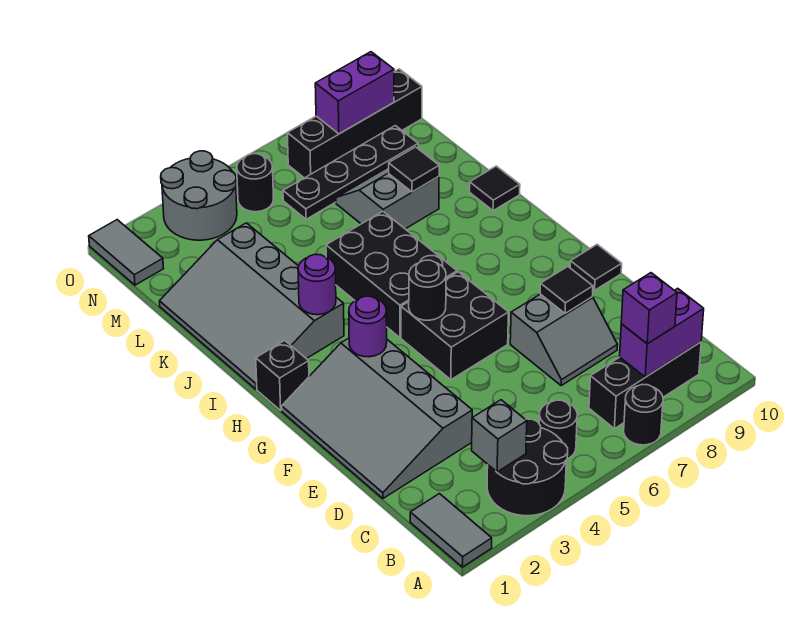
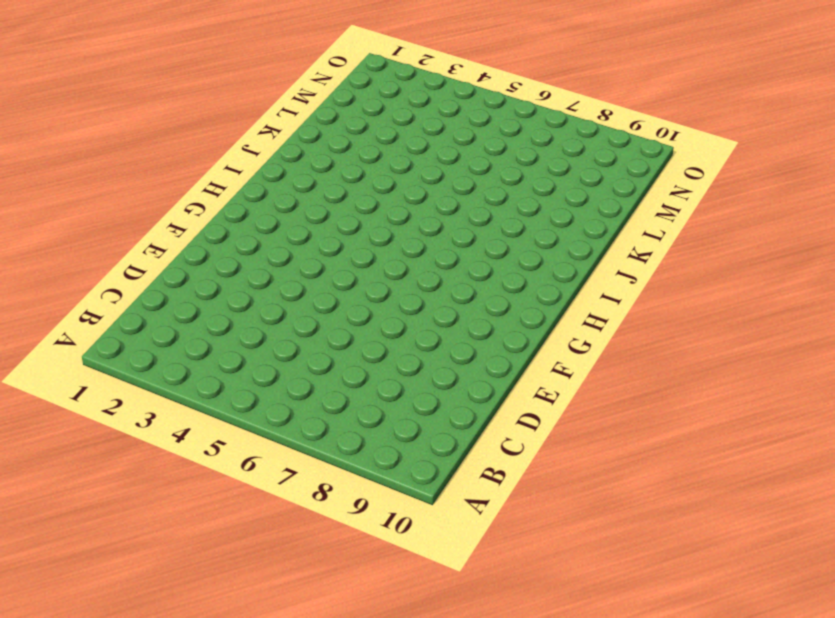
none -> grey tile A1:B1 level 1
none -> black round brick A3:B4 level 1
none -> black round brick A7 level 1

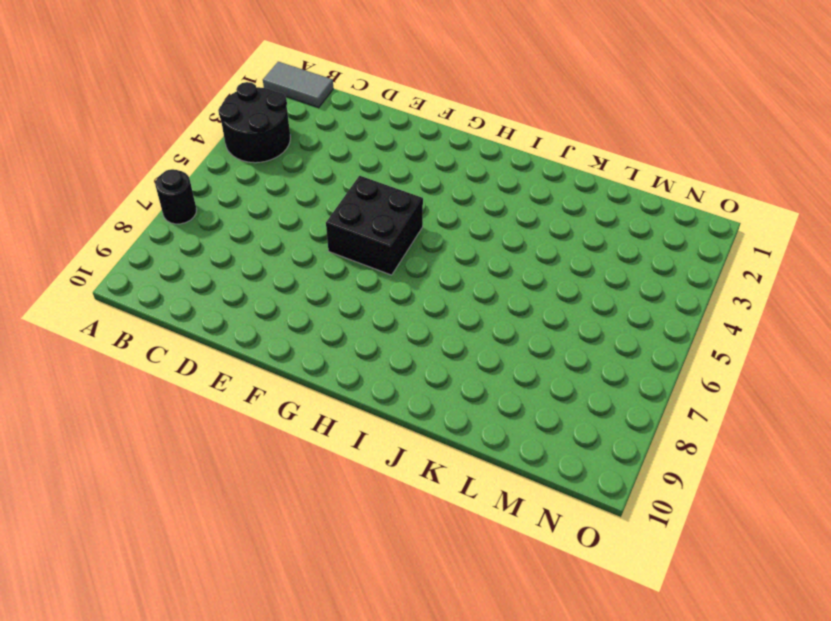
none -> black round brick B5 level 1
none -> black brick B7:B9 level 1
none -> grey slope D1:G3 level 1 top 3

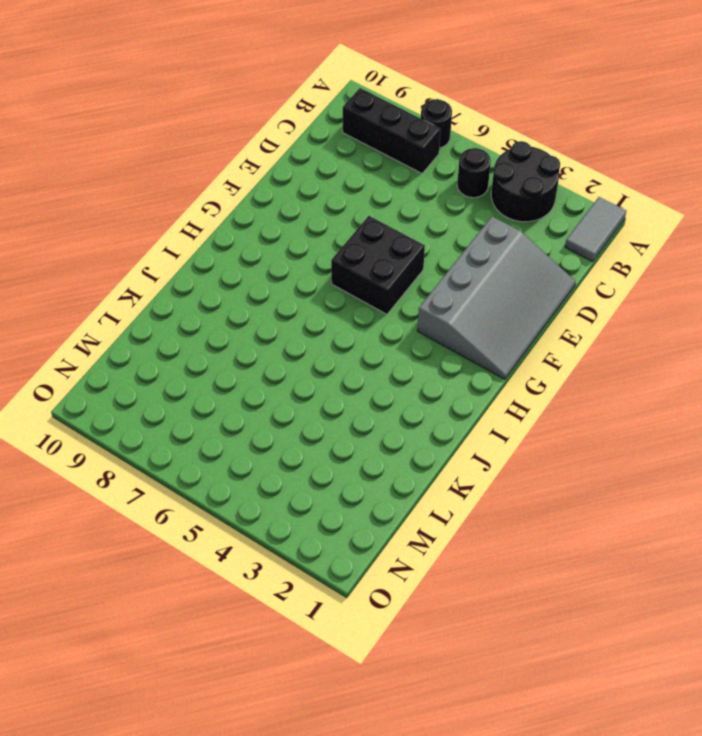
none -> grey slope D7:E8 level 1 top E
none -> black tile F10 level 1
none -> black brick H1 level 1

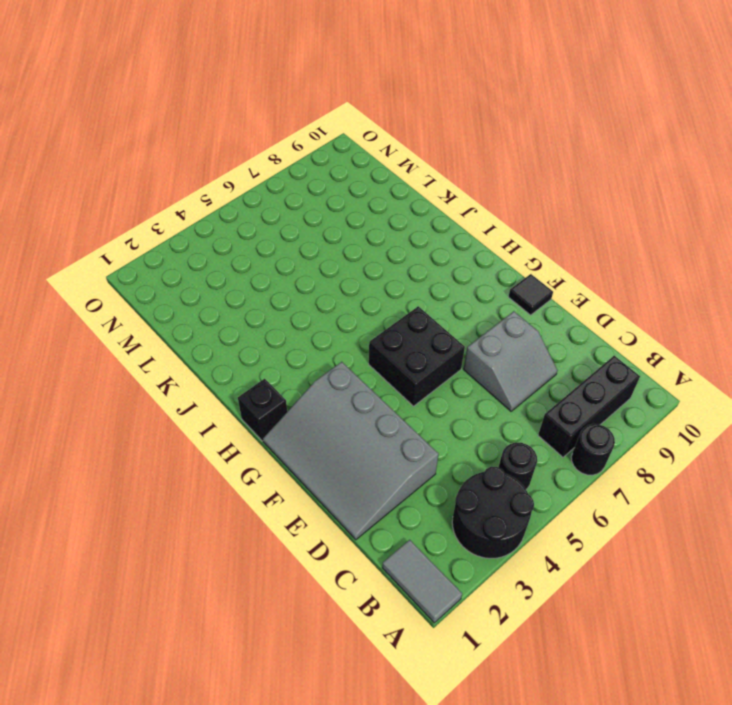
none -> black brick H5:J6 level 1
none -> grey slope I1:L3 level 1 top 3
none -> black tile J10 level 1

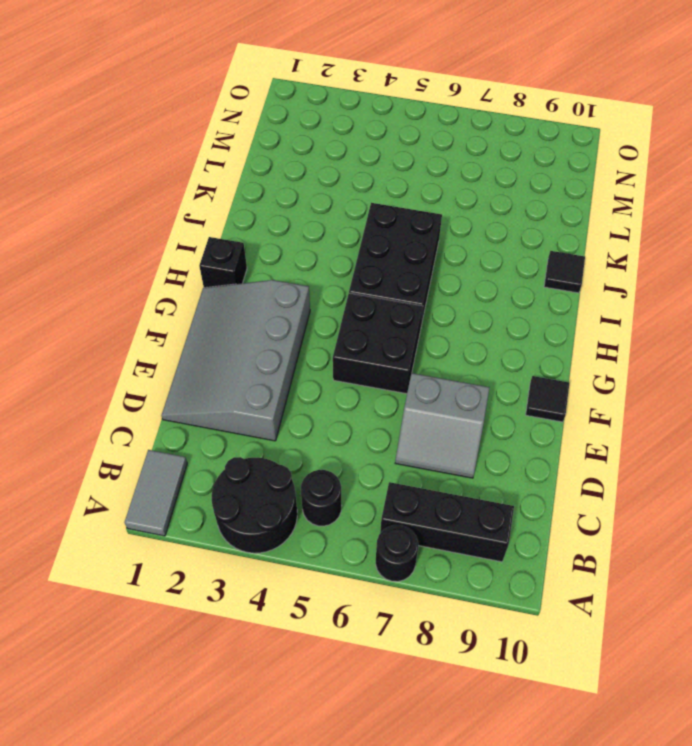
none -> grey slope I1:L3 level 1 top 3
none -> grey slope K7:L8 level 1 top K
none -> black plate M6:M9 level 1

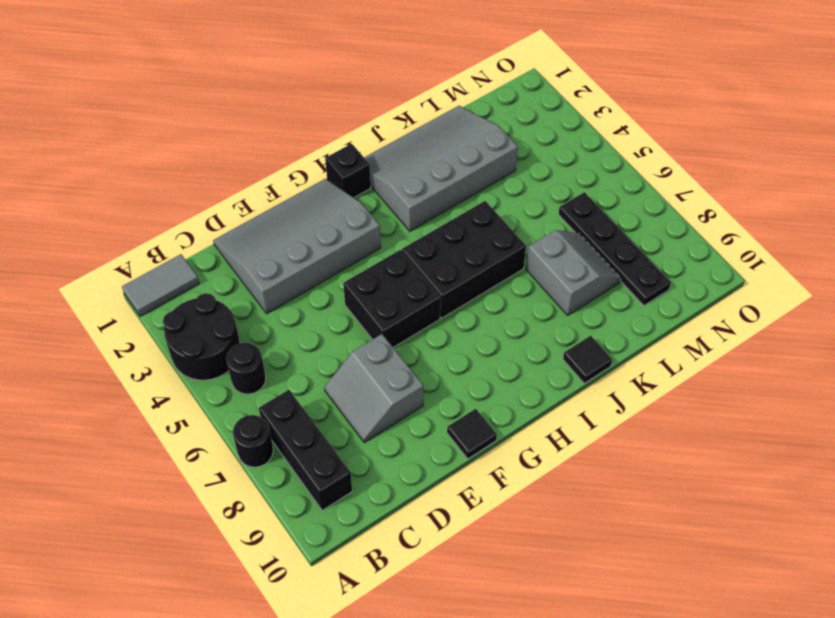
none -> grey tile N1:O1 level 1
none -> grey round brick N3:O4 level 1
none -> black round brick N5 level 1

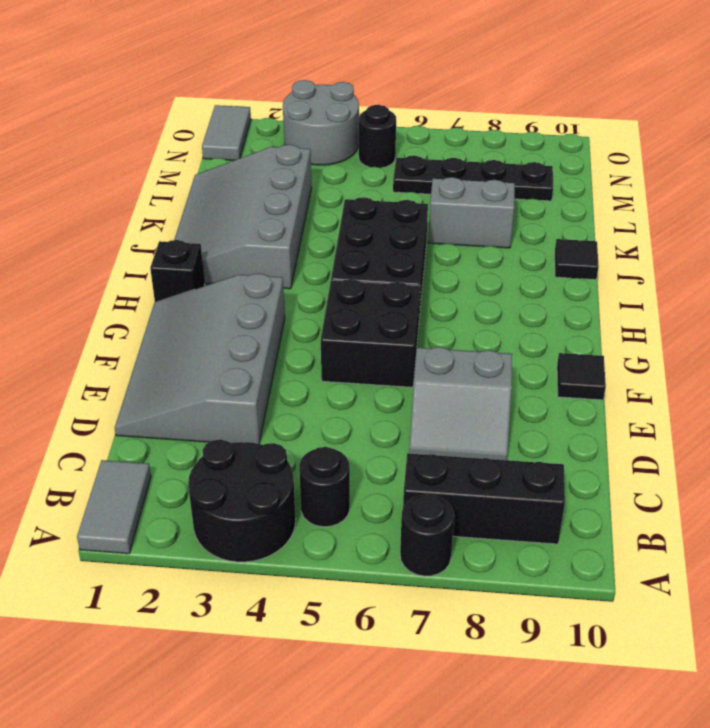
none -> black brick N7:N10 level 1
none -> grey brick B3 level 2
none -> purple brick B8:B9 level 2

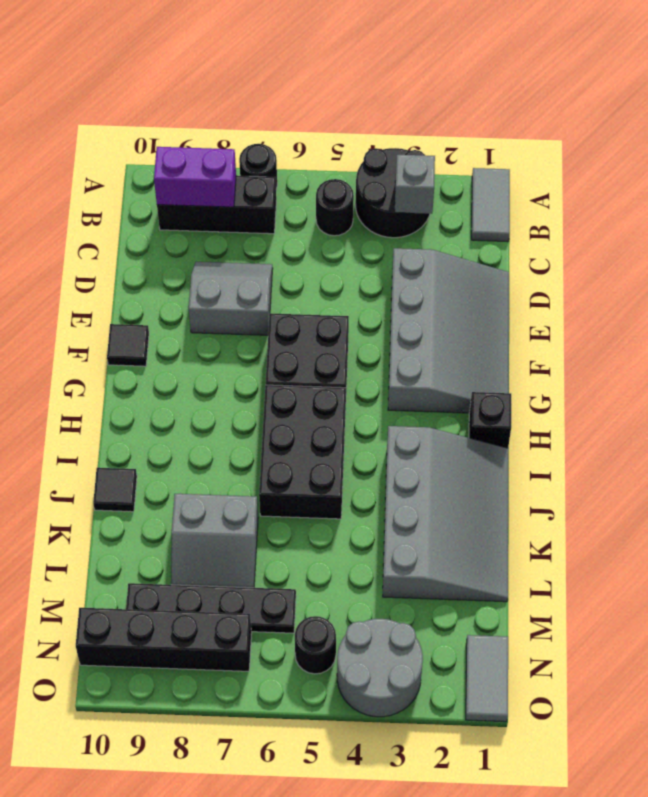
none -> black tile E8 level 2
none -> purple round brick G3 level 2
none -> black round brick G5 level 2

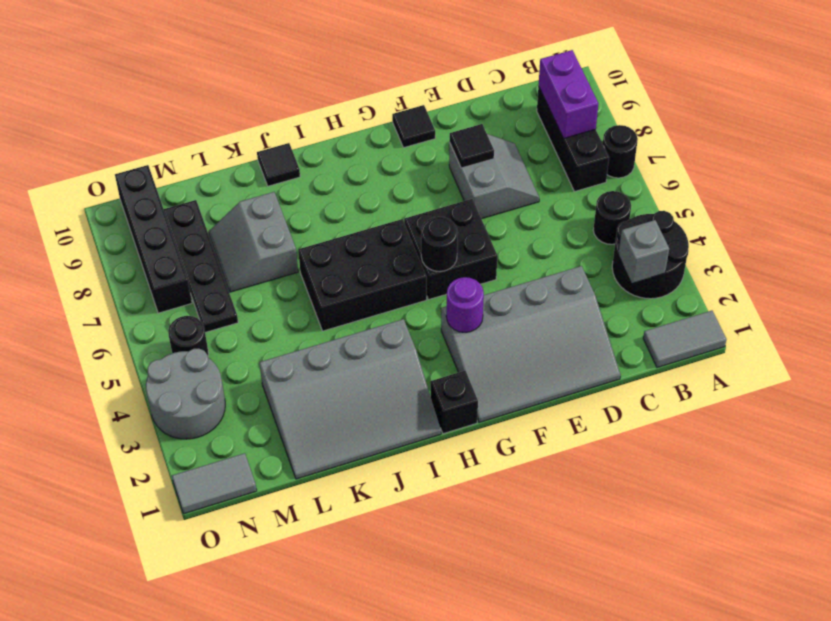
none -> purple round brick I3 level 2
none -> black tile K8 level 2
none -> purple brick N8:N9 level 2

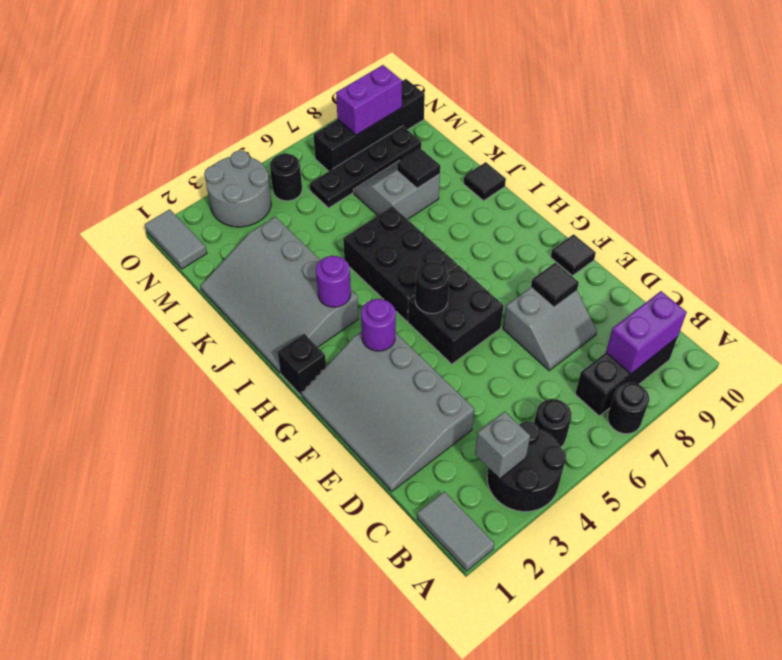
none -> purple brick B8 level 3

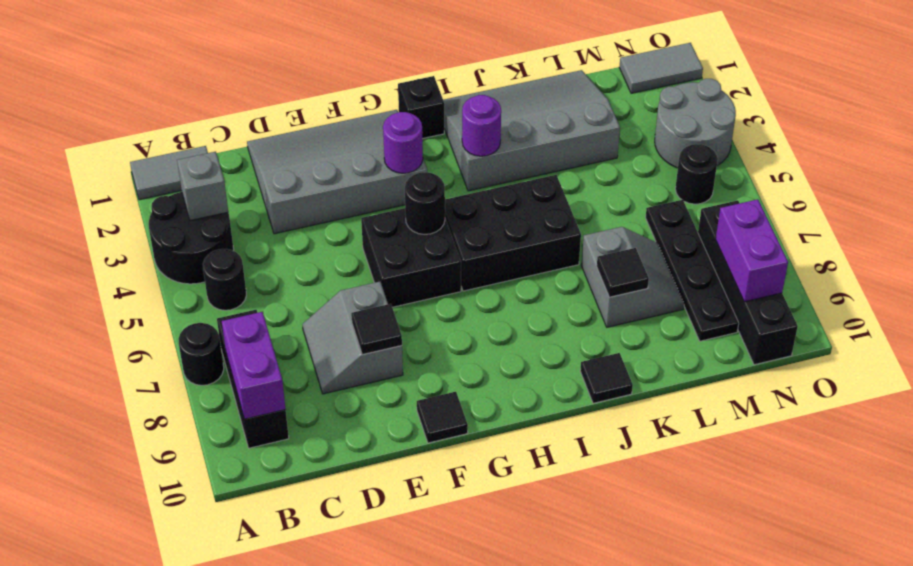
none -> purple brick B8 level 3

